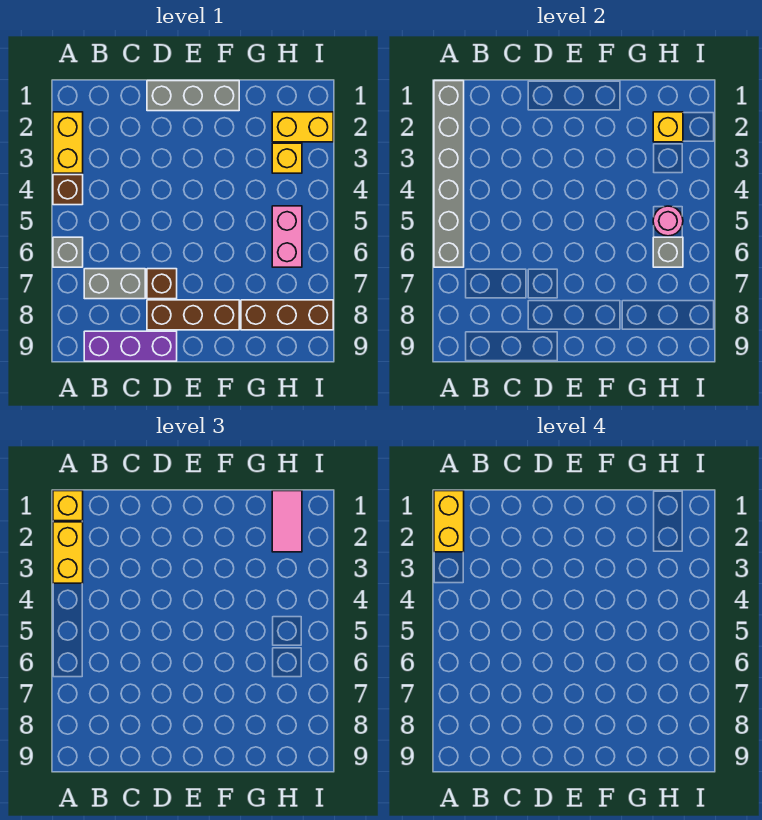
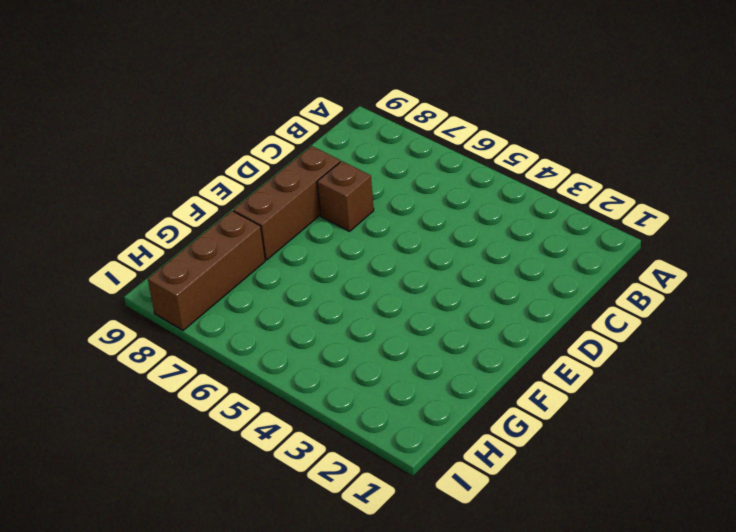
none -> yellow brick A2:A3 level 1
none -> brown brick A4 level 1
none -> grey brick A6 level 1

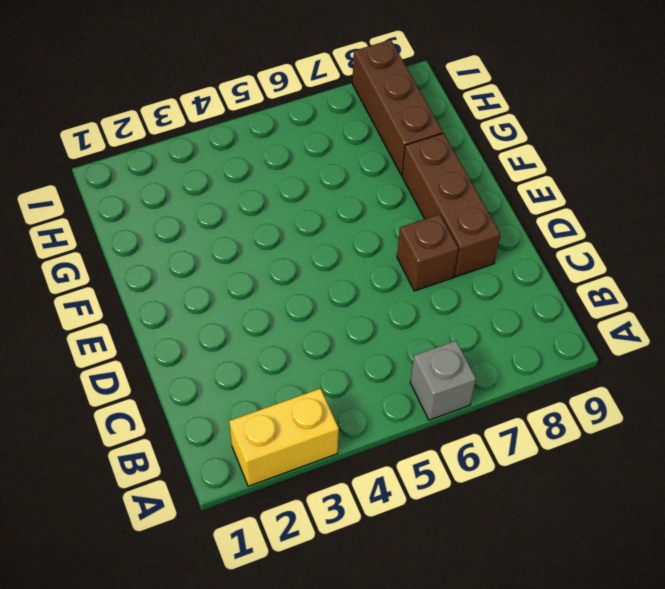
none -> brown brick A4 level 1
none -> grey brick B7:C7 level 1
none -> purple brick B9:D9 level 1

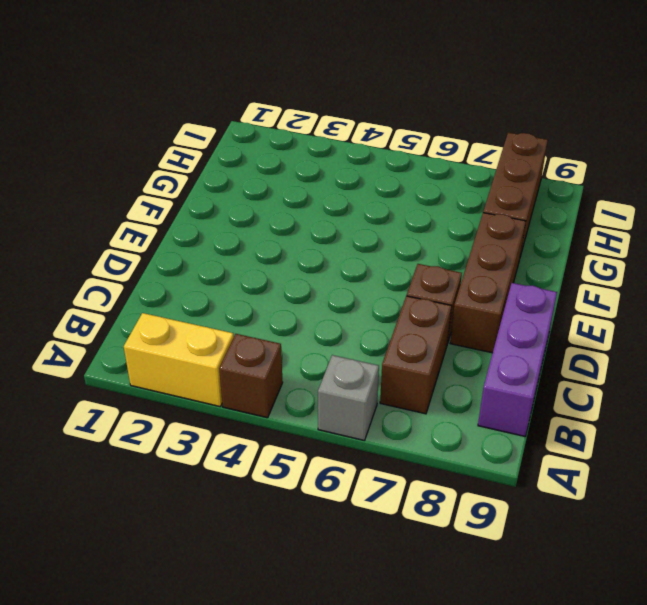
brown brick B7:C7 level 1 -> grey brick B7:C7 level 1
none -> grey brick D1:F1 level 1
none -> yellow brick H2:I2 level 1
none -> yellow brick H3 level 1

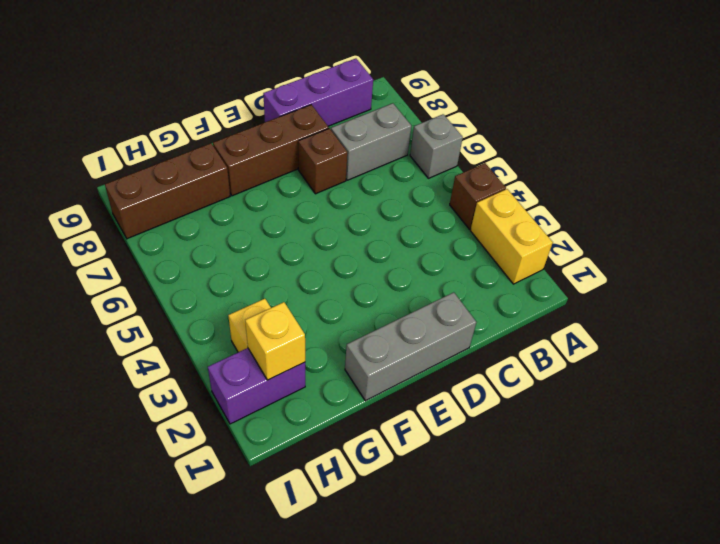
purple brick H2:I2 level 1 -> yellow brick H2:I2 level 1
none -> pink brick H5:H6 level 1
none -> grey brick A1:A6 level 2
none -> pink round brick H5 level 2

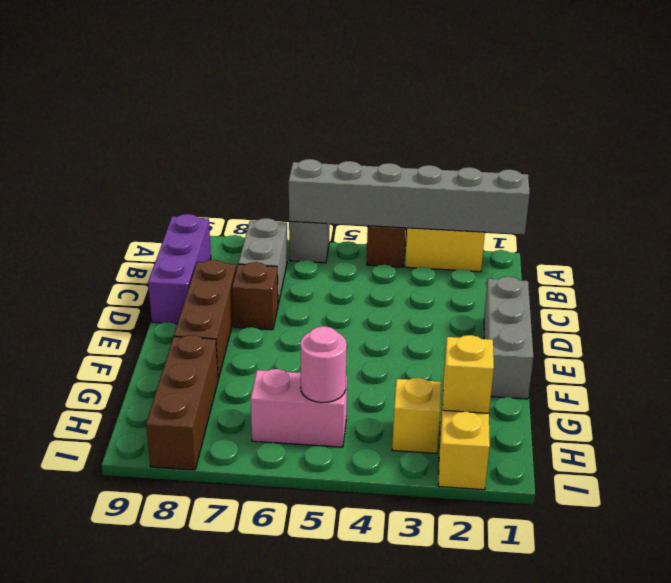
none -> grey brick H6 level 2
none -> yellow brick A1 level 3
none -> yellow brick A2:A3 level 3

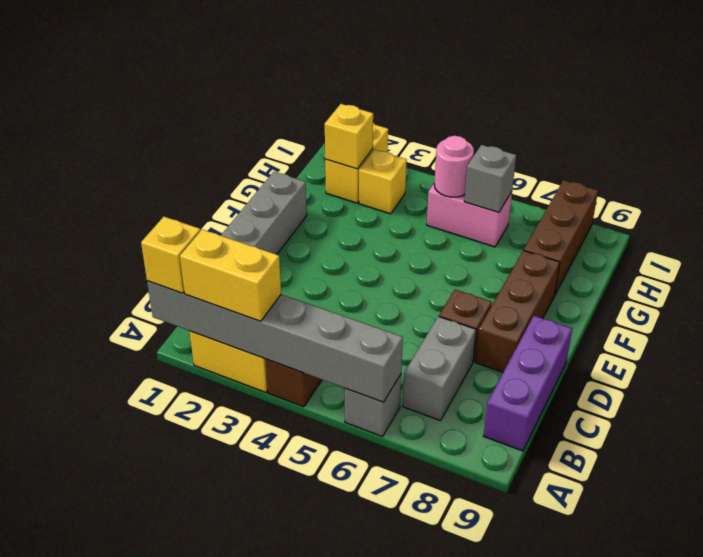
none -> pink tile H1:H2 level 3
none -> yellow brick A1:A2 level 4

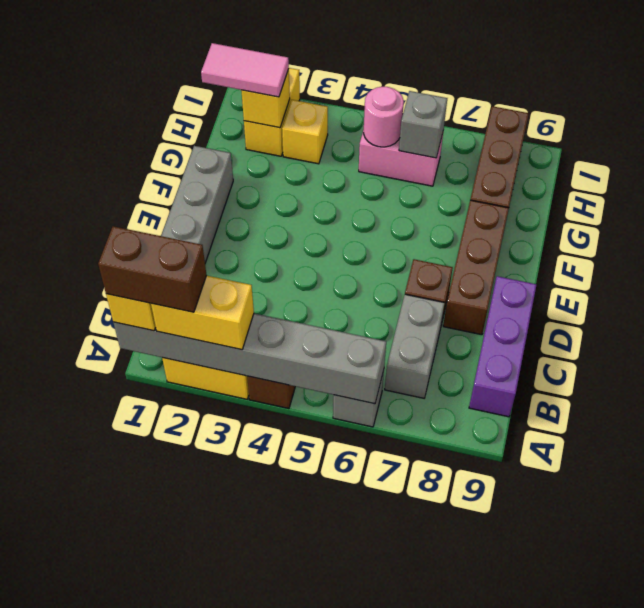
brown brick A1:A2 level 4 -> yellow brick A1:A2 level 4

